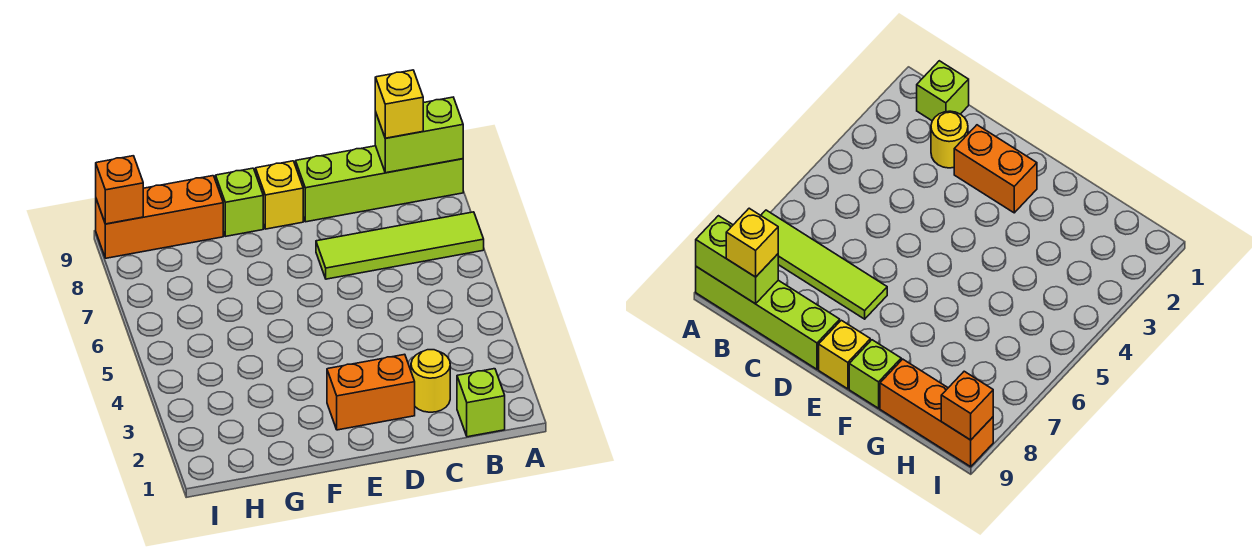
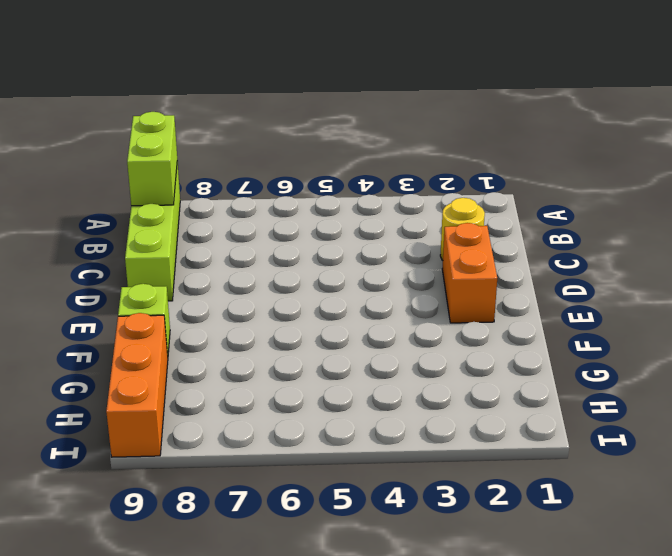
none -> lime tile A7:D7 level 1
none -> lime brick B1 level 1

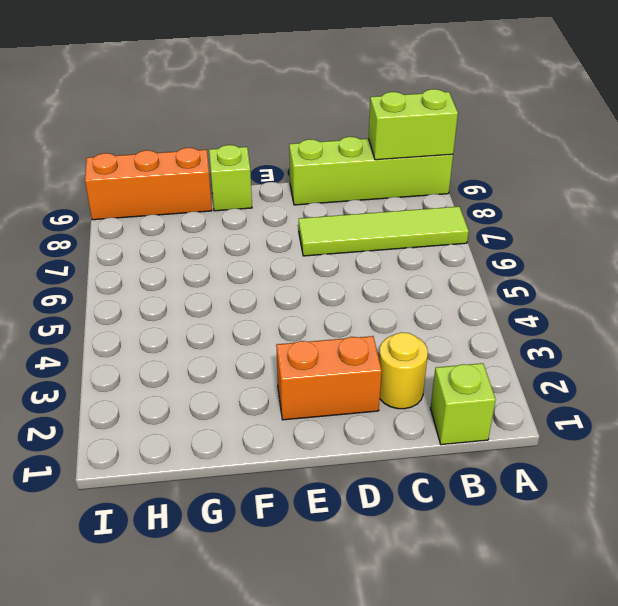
none -> yellow brick E9 level 1
none -> orange brick I9 level 2

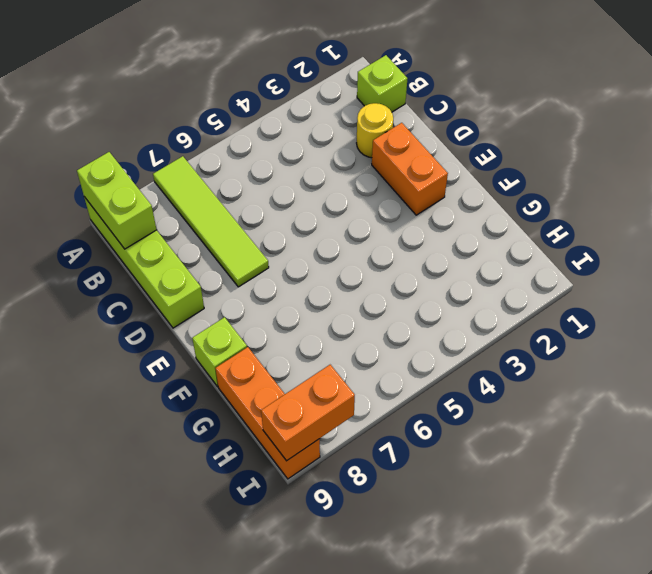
orange brick I8:I9 level 2 -> orange brick I9 level 2
none -> yellow brick E9 level 1
none -> yellow brick B9 level 3

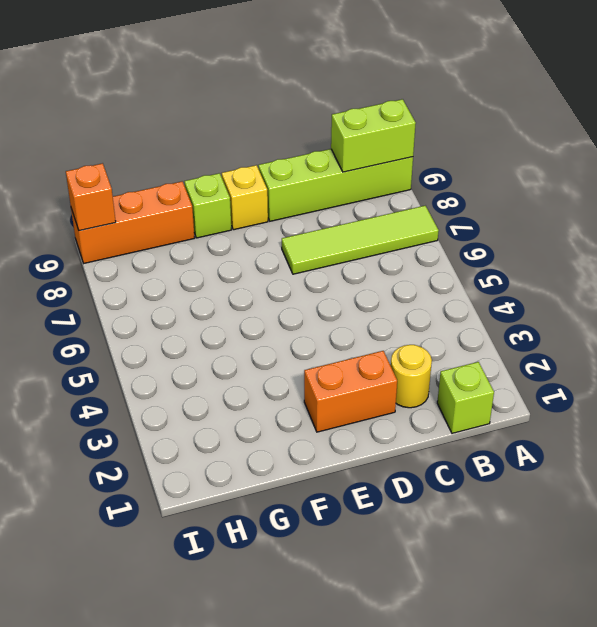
none -> yellow brick B9 level 3

